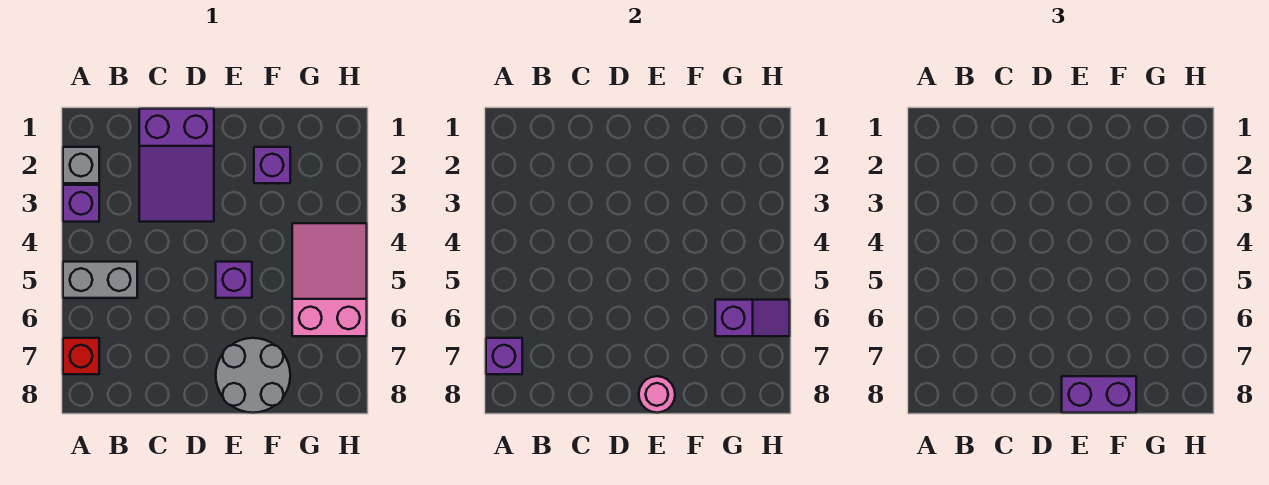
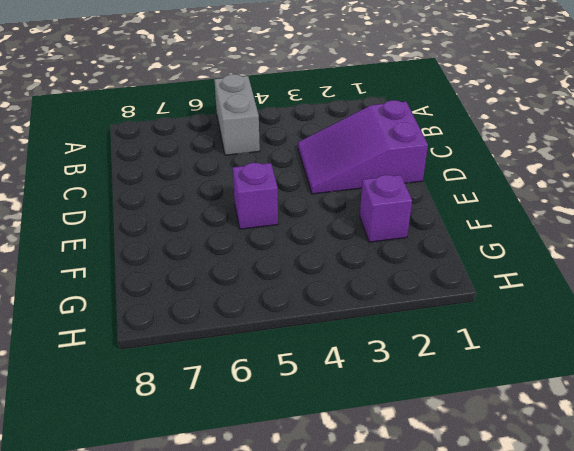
none -> grey brick A2 level 1
none -> purple brick A3 level 1
none -> red brick A7 level 1

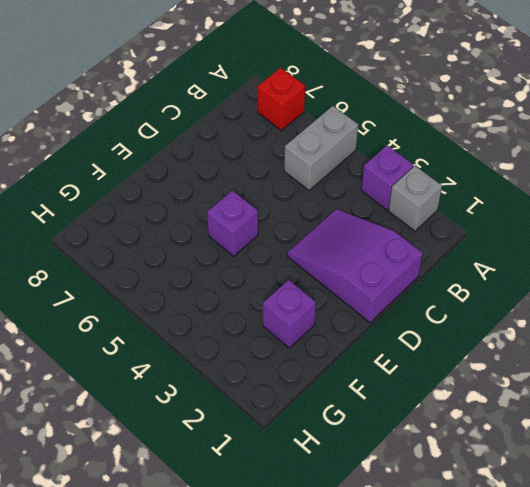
none -> grey round brick E7:F8 level 1
none -> pink slope G4:H6 level 1 top 6
none -> purple brick A7 level 2

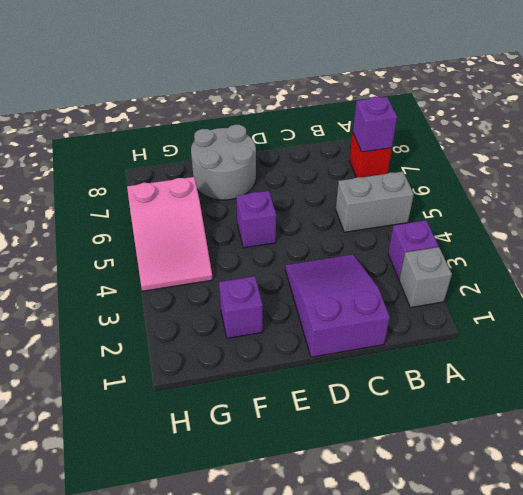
none -> pink round brick E8 level 2
none -> purple slope G6:H6 level 2 top G
none -> purple brick E8:F8 level 3

